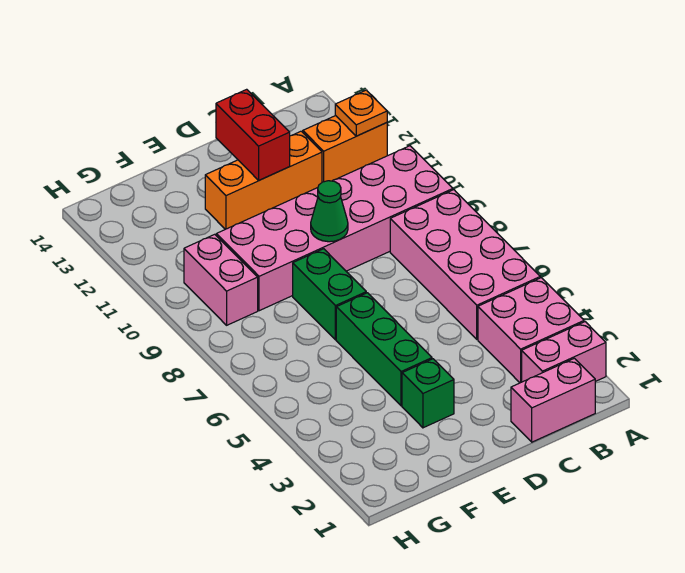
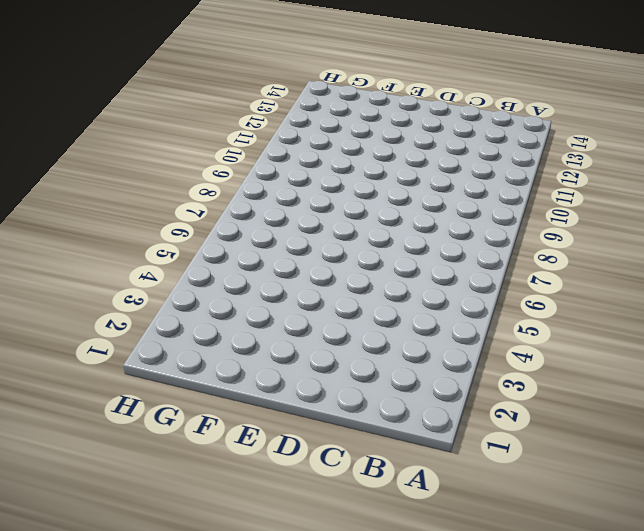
none -> pink brick A2:B2 level 1
none -> pink brick A3:B4 level 1
none -> pink brick A5:B8 level 1

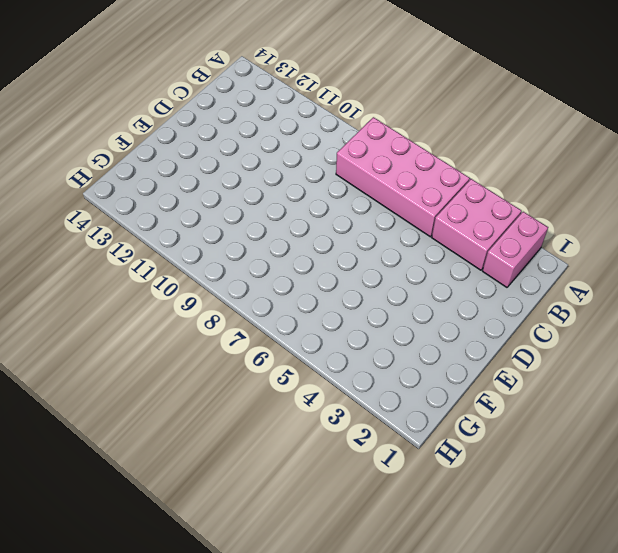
none -> pink brick A9:F10 level 1
none -> orange brick A12:B12 level 1
none -> pink brick B1:C1 level 1

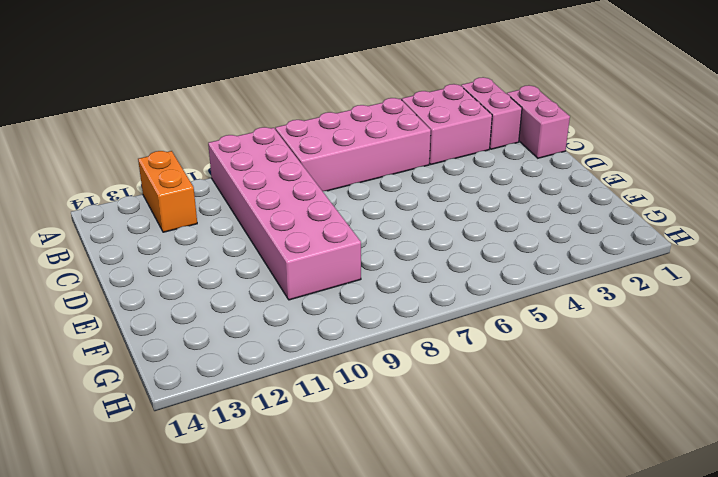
none -> orange brick C12:E12 level 1
none -> green brick E3 level 1
none -> green brick E4:E6 level 1

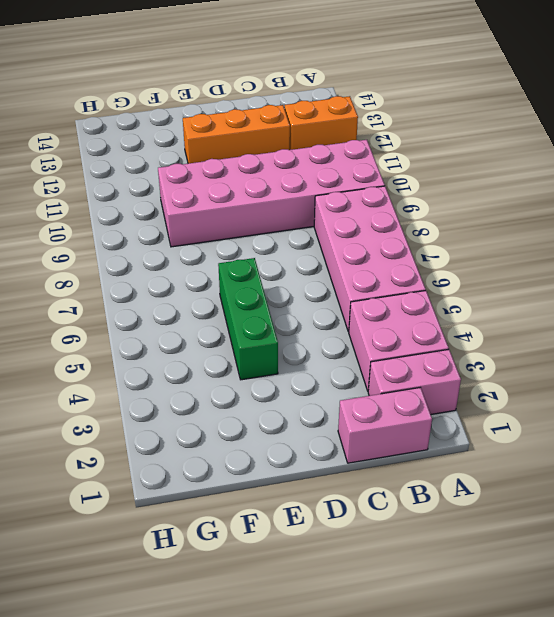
none -> green brick E3 level 1
none -> green brick E7:E8 level 1
none -> pink brick G9:G10 level 1

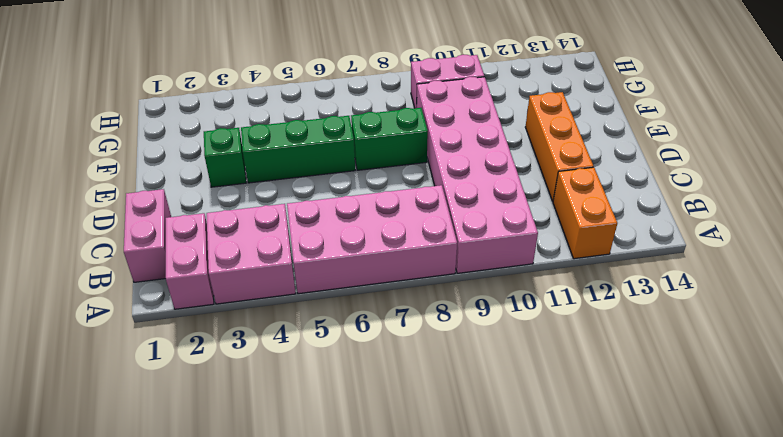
none -> orange plate A12 level 2
none -> green cone D9 level 2
none -> red brick D12:D13 level 2

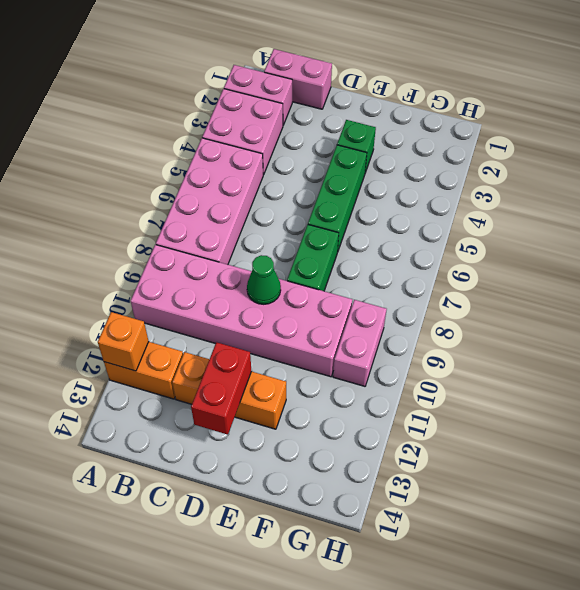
orange brick A12 level 2 -> orange plate A12 level 2

